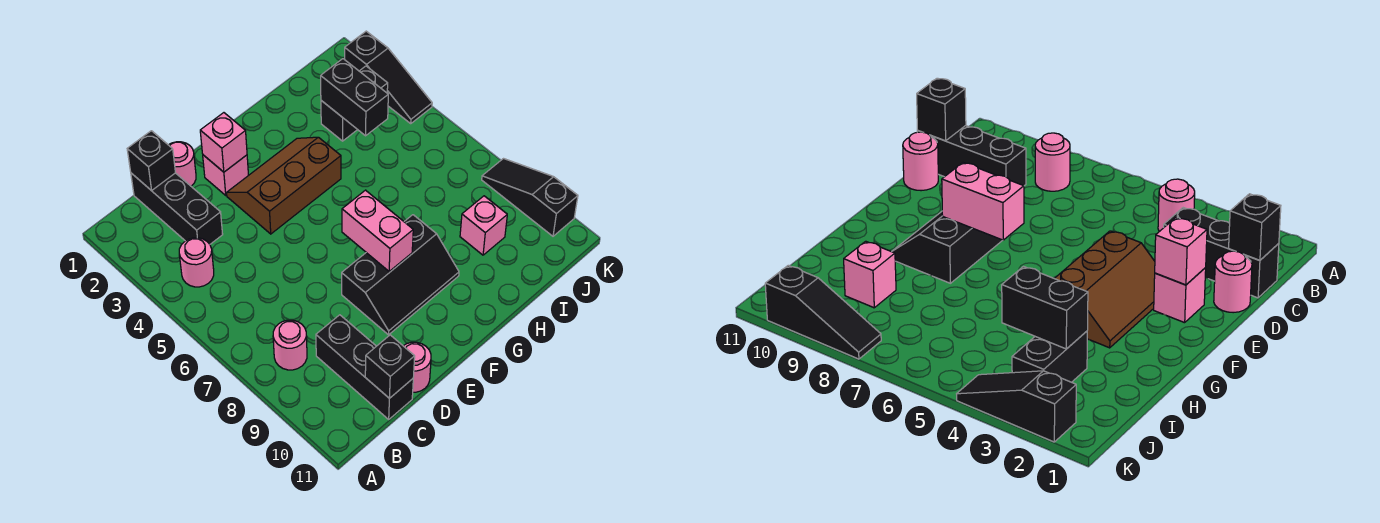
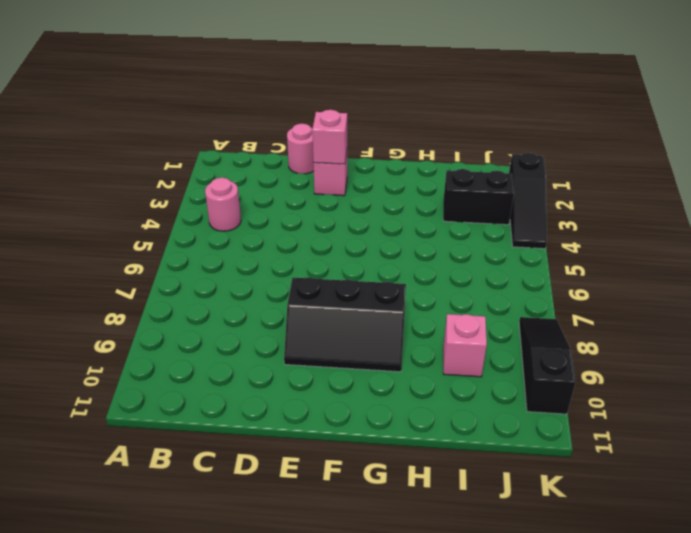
none -> pink round brick B8 level 1
none -> black brick C1:C3 level 1
none -> black brick C9:C11 level 1

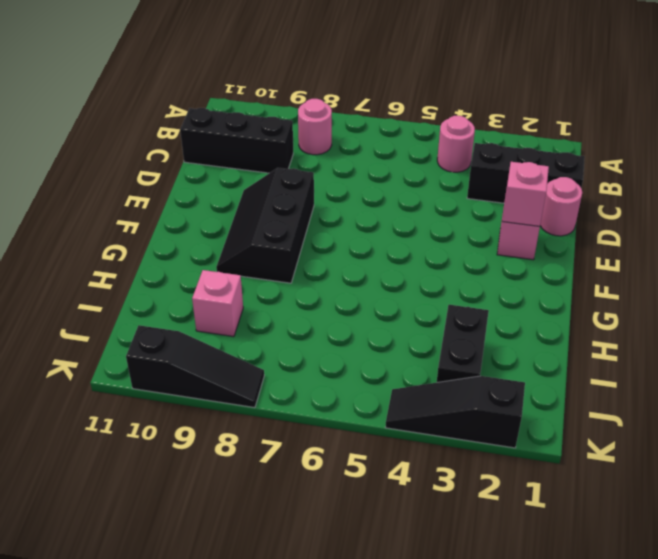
none -> pink round brick D11 level 1
none -> brown slope E3:G4 level 1 top 4
none -> black brick C1 level 2

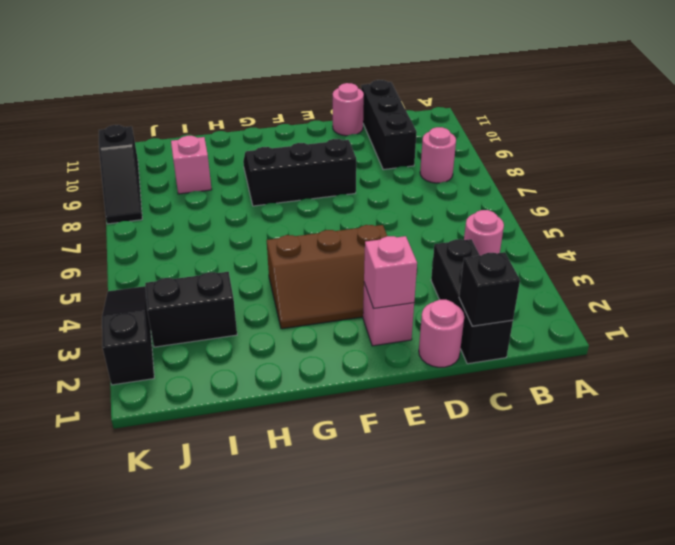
none -> black brick C11 level 2
none -> pink brick F7:F8 level 2
none -> black brick I3:I4 level 2

